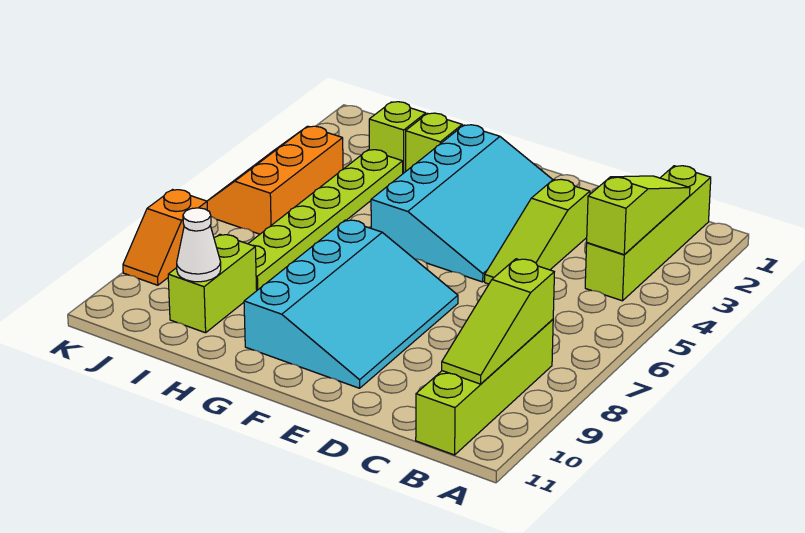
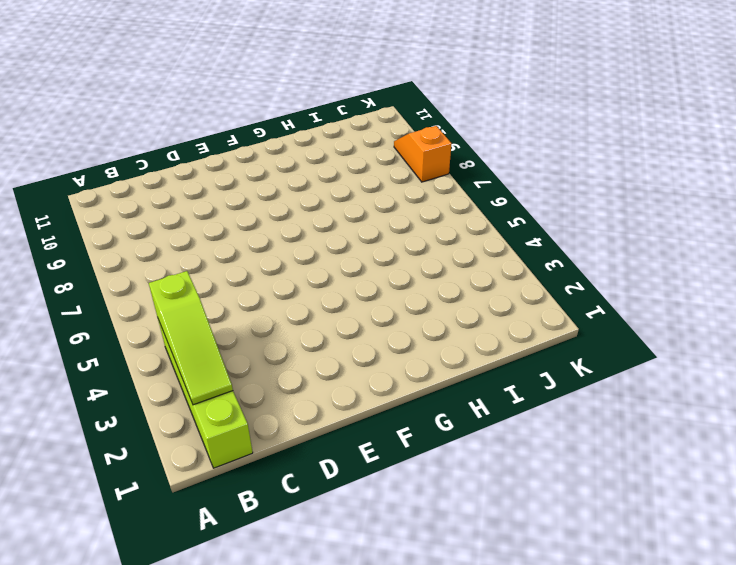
none -> lime brick B8:B11 level 1
none -> lime slope D3:D5 level 1 top 3
none -> cyan slope E2:G5 level 1 top G

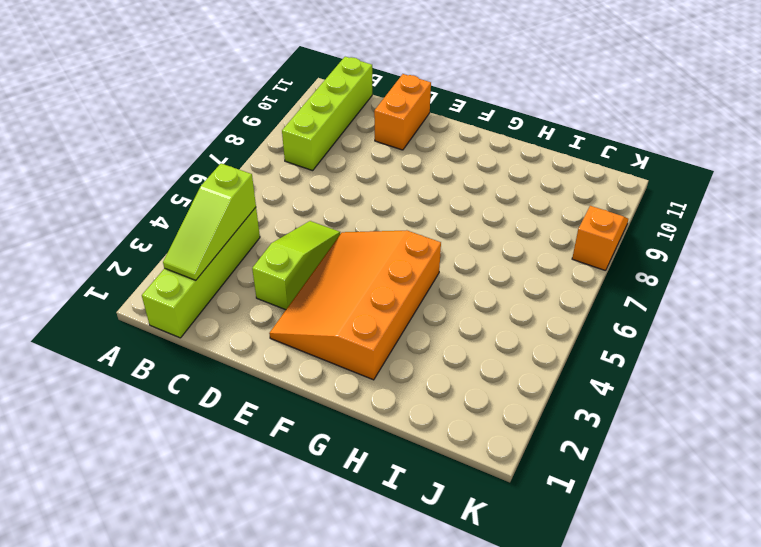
orange brick D10:D11 level 1 -> none
orange slope E2:G5 level 1 top G -> cyan slope E2:G5 level 1 top G
none -> cyan slope E7:G10 level 1 top G
none -> lime brick H2 level 1
none -> lime brick I2 level 1

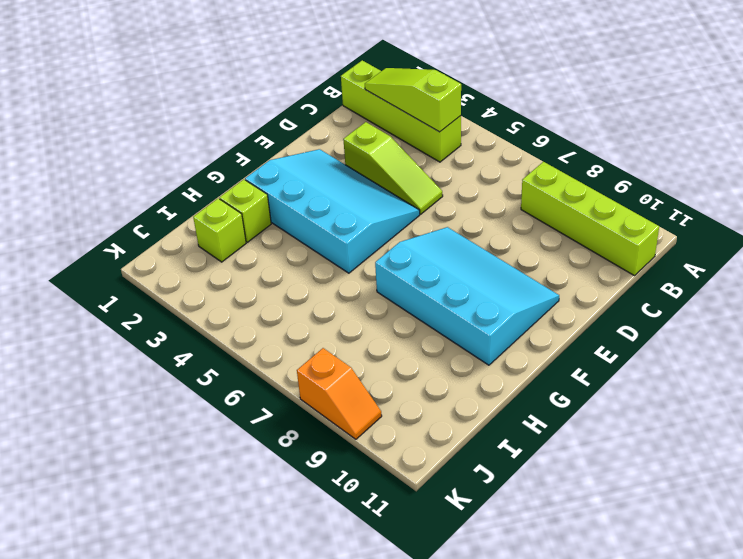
none -> lime plate I3:I8 level 1
none -> lime brick I9:I10 level 1
none -> orange slope J4:K6 level 1 top J

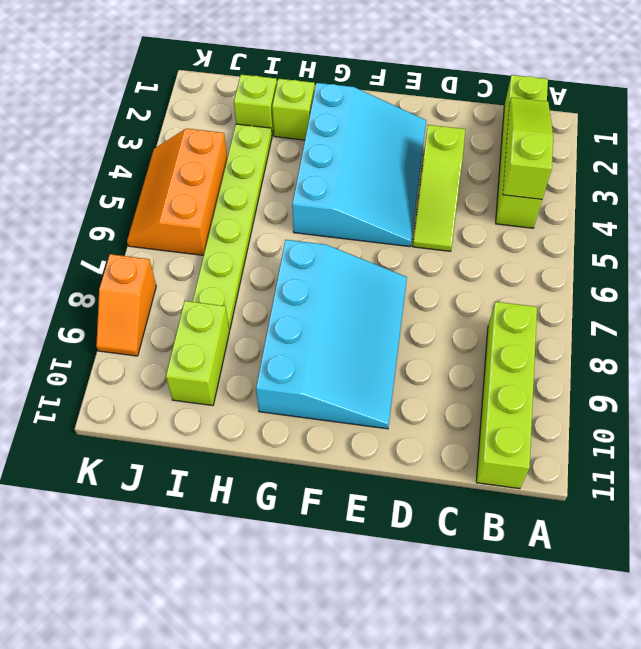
none -> lime slope B8:B10 level 2 top 8
none -> white cone I10 level 2

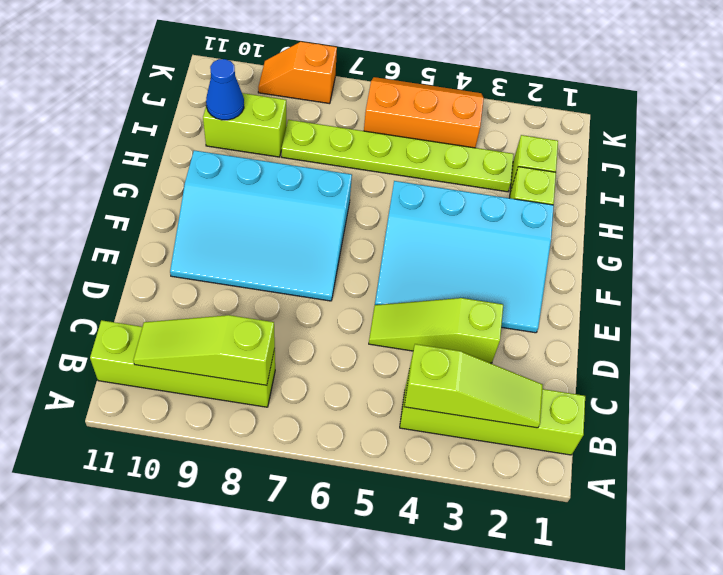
blue cone I10 level 2 -> white cone I10 level 2

